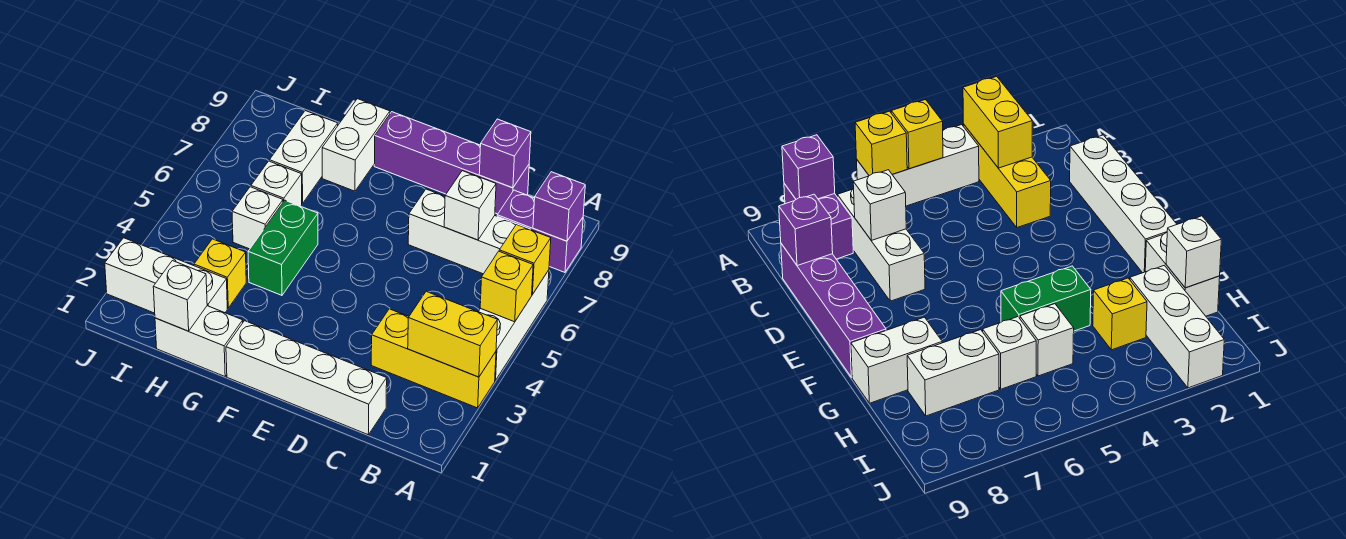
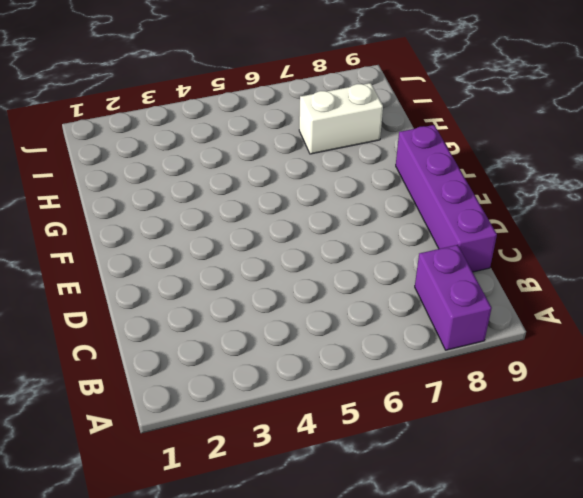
none -> yellow brick A3:C3 level 1
none -> white brick A4:A6 level 1
none -> white brick B7:D7 level 1

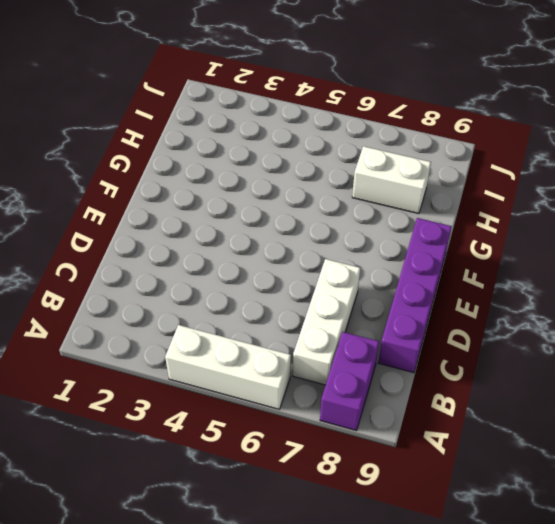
none -> yellow brick A3:C3 level 1
none -> white brick C1:F1 level 1
none -> white brick G1:H1 level 1

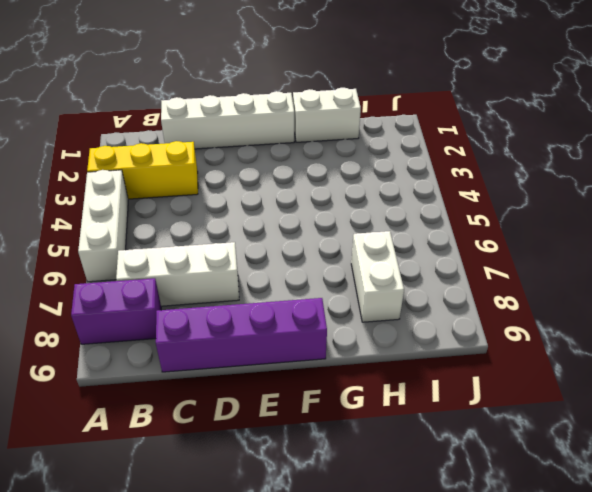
none -> green brick G4:G5 level 1
none -> white brick G8:G9 level 1
none -> white brick H2:J2 level 1

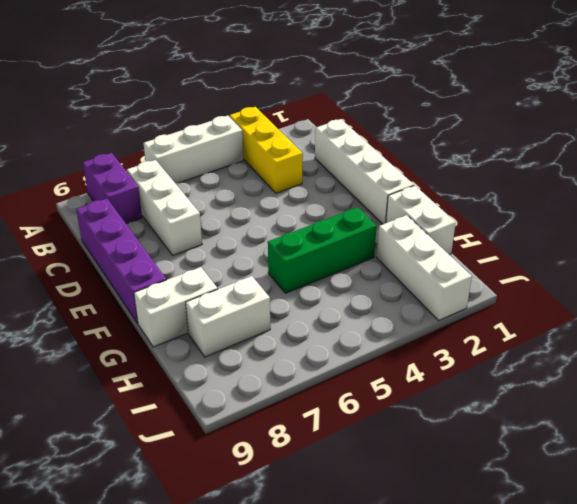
green brick G3:G5 level 1 -> green brick G4:G5 level 1
none -> yellow brick H3 level 1
none -> white brick H5 level 1
none -> white brick H6 level 1

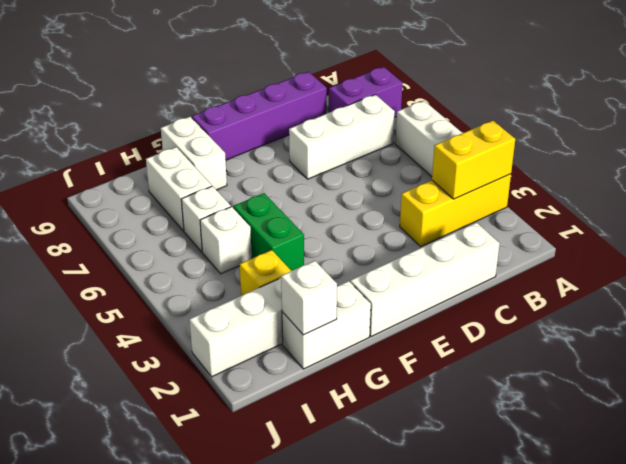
none -> yellow brick A5 level 2
none -> yellow brick A6 level 2
none -> purple brick A8 level 2

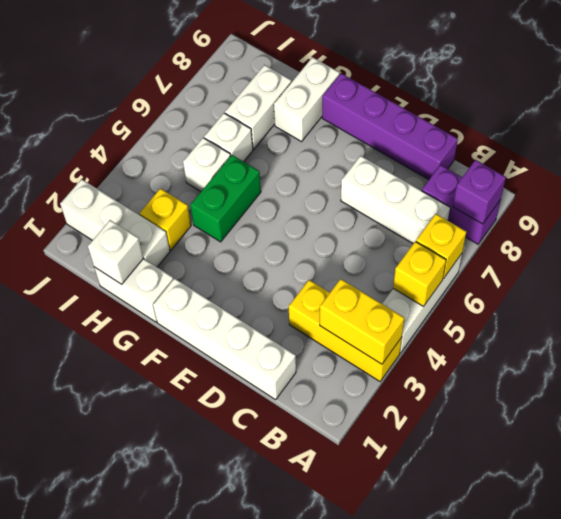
none -> white brick C7 level 2
none -> purple brick C9 level 2

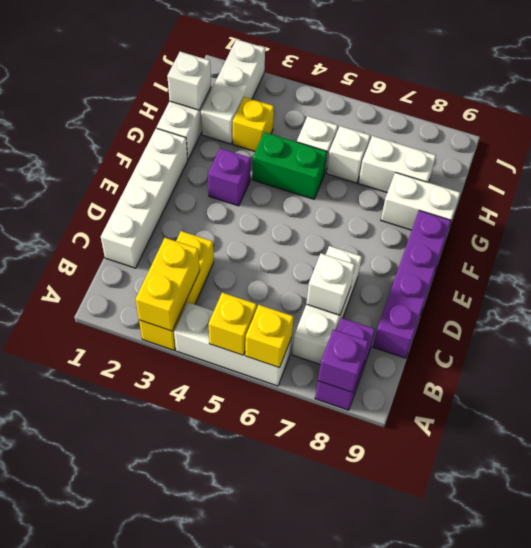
purple brick F3 level 1 -> purple brick C9 level 2

